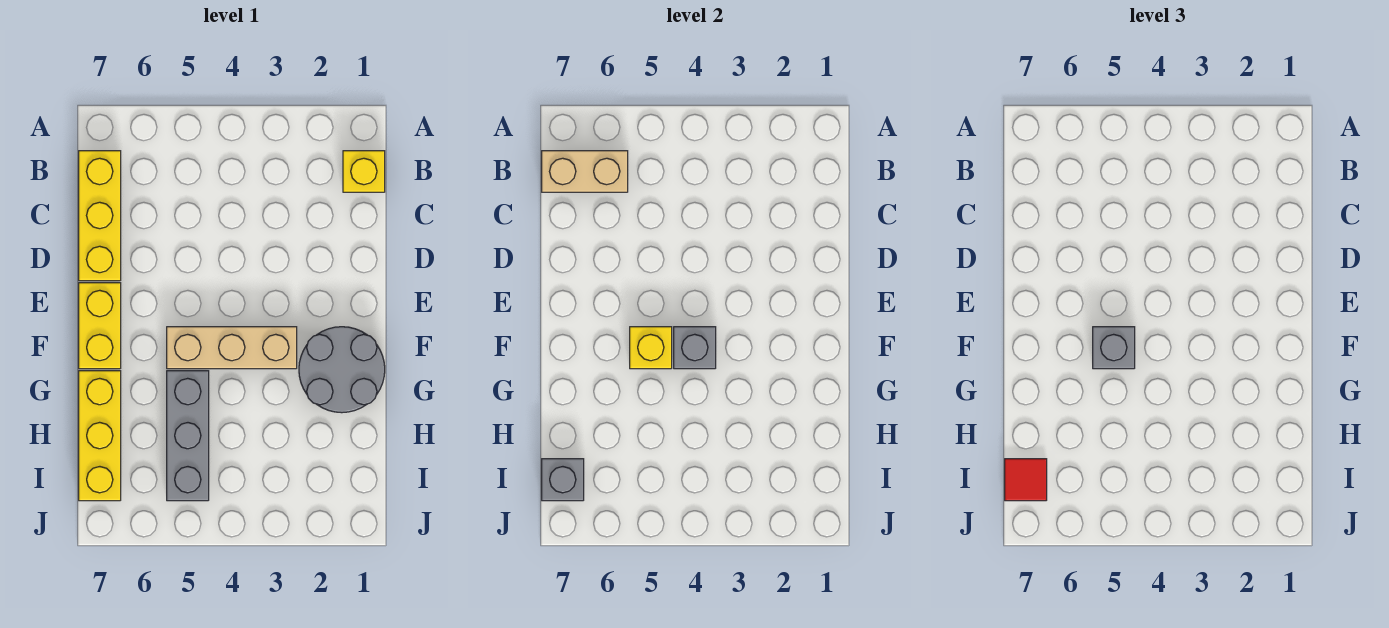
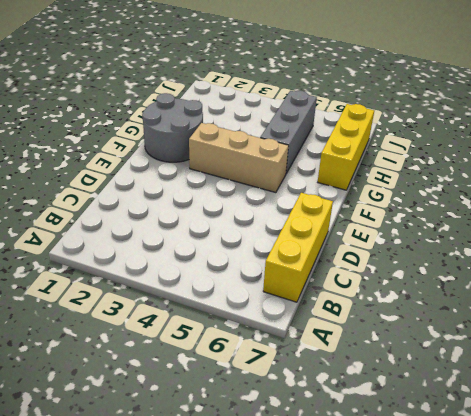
none -> yellow brick B1 level 1
none -> yellow brick E7:F7 level 1
none -> tan brick B6:B7 level 2

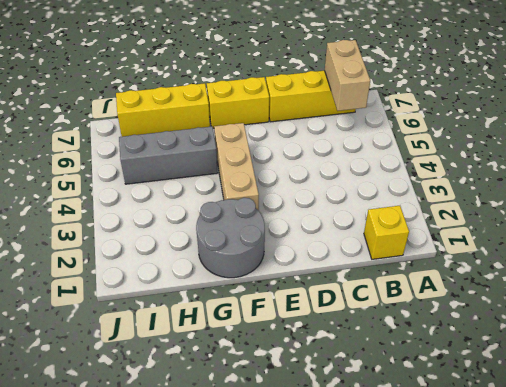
none -> grey brick F4 level 2
none -> yellow brick F5 level 2
none -> grey brick I7 level 2

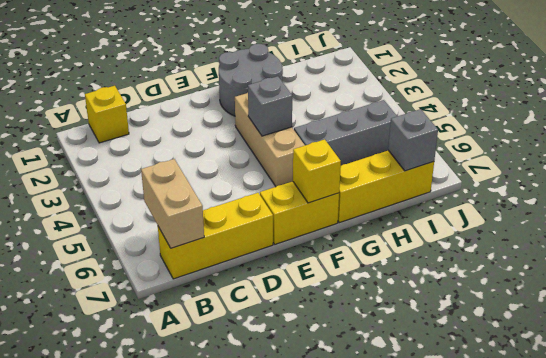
yellow brick F7 level 2 -> yellow brick F5 level 2
none -> grey brick F5 level 3
none -> red tile I7 level 3

